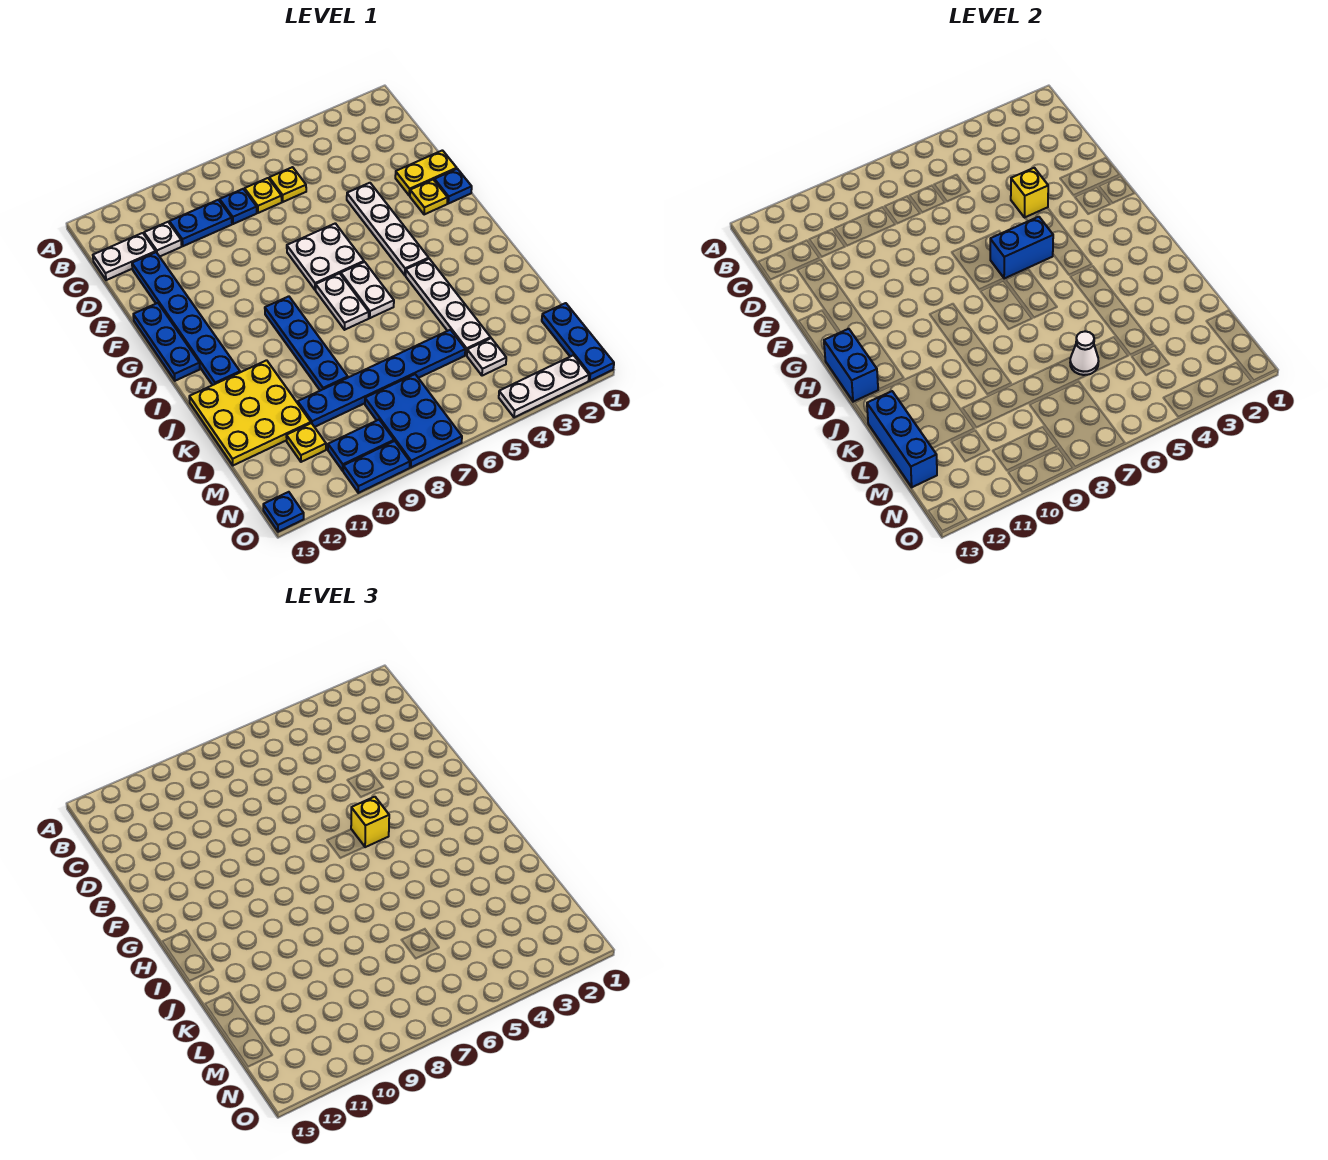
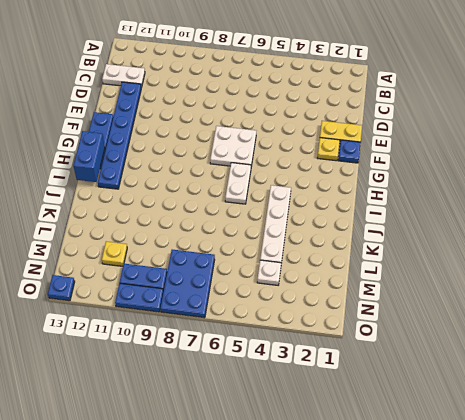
none -> yellow plate C6 level 1
none -> yellow plate C7 level 1
none -> blue plate C8 level 1
none -> blue plate C9:C10 level 1

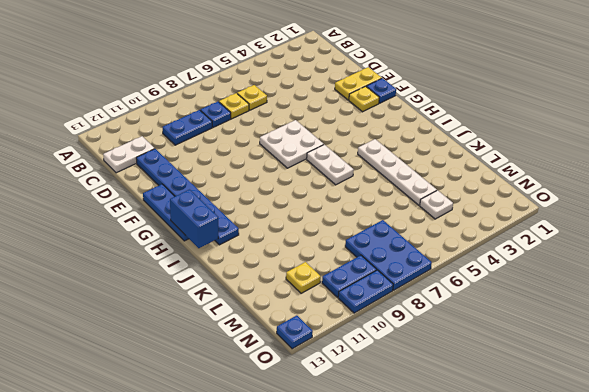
none -> white plate C11 level 1
none -> white plate E4:H4 level 1
none -> white plate H7:I7 level 1
none -> blue plate H9:K9 level 1

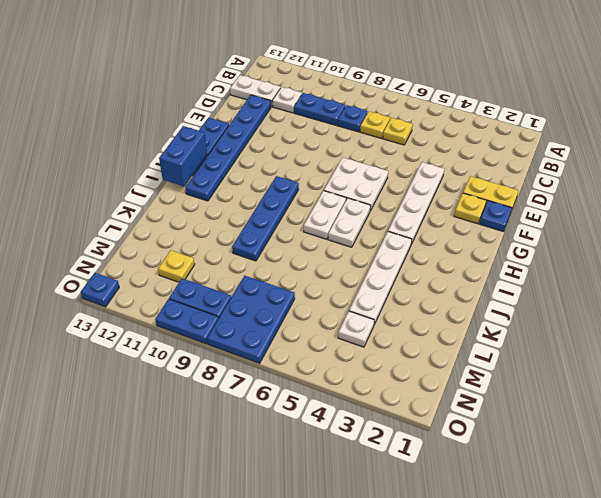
none -> yellow plate J11:L13 level 1
none -> blue plate L5:L10 level 1
none -> blue plate M1:O1 level 1
none -> white plate O2:O4 level 1

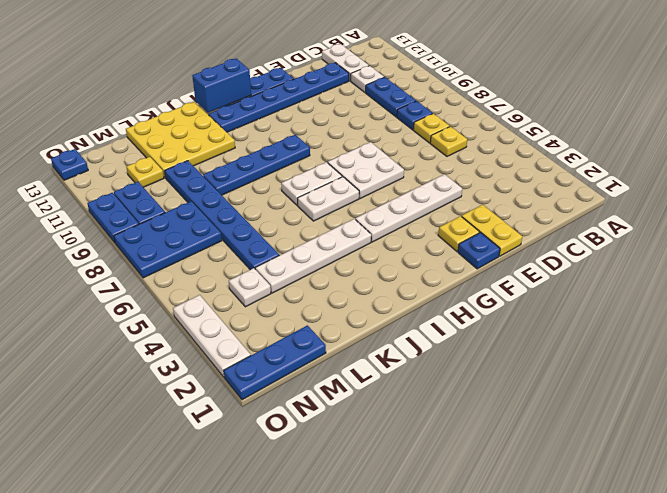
none -> yellow brick E4 level 2
none -> blue brick G5:G6 level 2
none -> blue brick K13:M13 level 2
none -> white cone L6 level 2

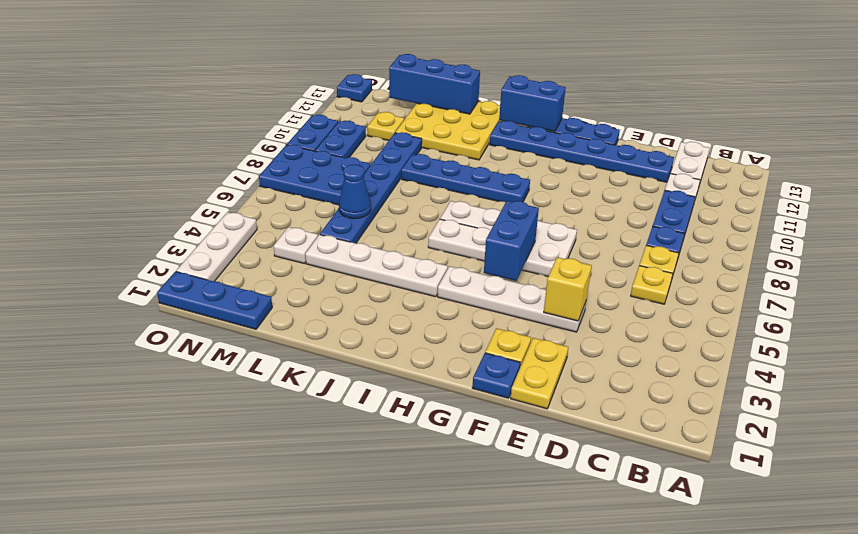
blue cone L6 level 2 -> white cone L6 level 2
none -> yellow brick G5 level 3

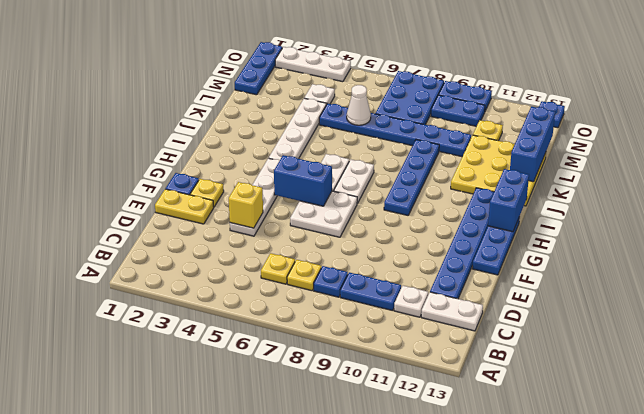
none -> yellow brick G5 level 3

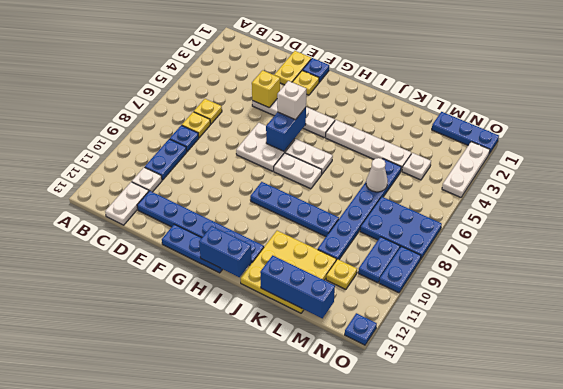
white brick G5 level 3 -> yellow brick G5 level 3

